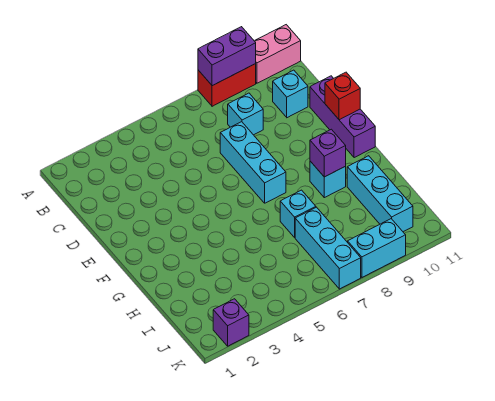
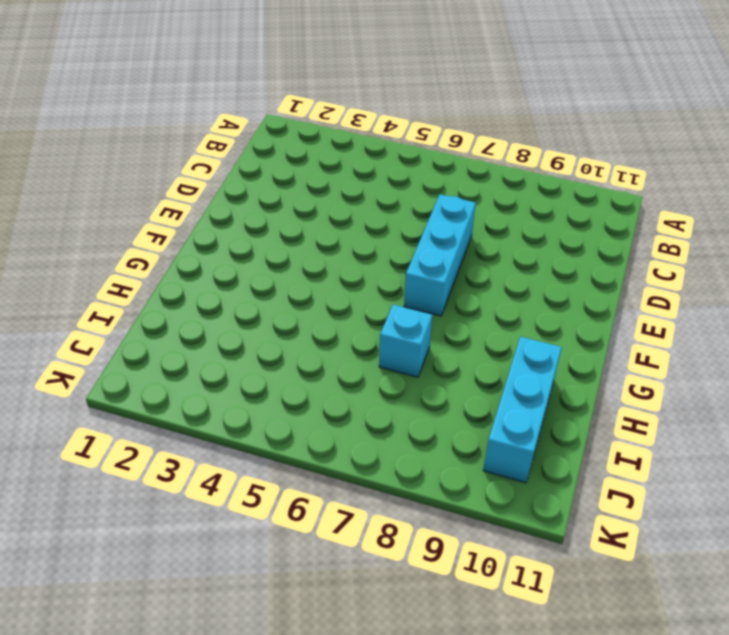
none -> red brick A8:A9 level 1
none -> pink brick A10:A11 level 1
none -> cyan brick C8 level 1

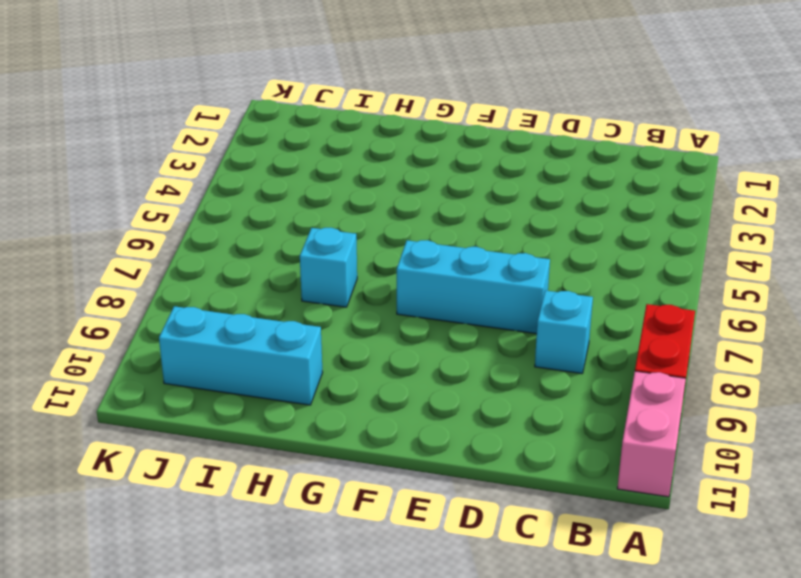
none -> cyan brick C10 level 1
none -> purple brick D11:F11 level 1
none -> cyan brick G9 level 1

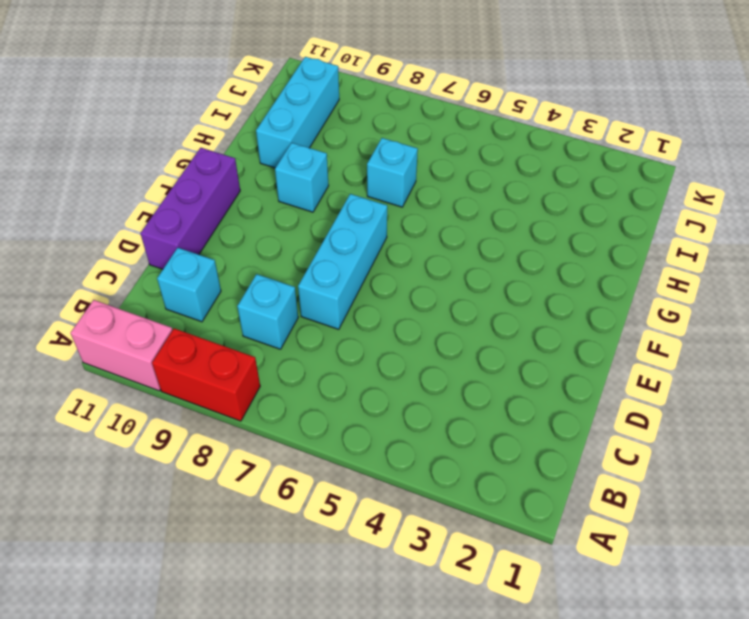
none -> cyan brick I7:K7 level 1
none -> purple brick K2 level 1
none -> cyan brick K8:K9 level 1

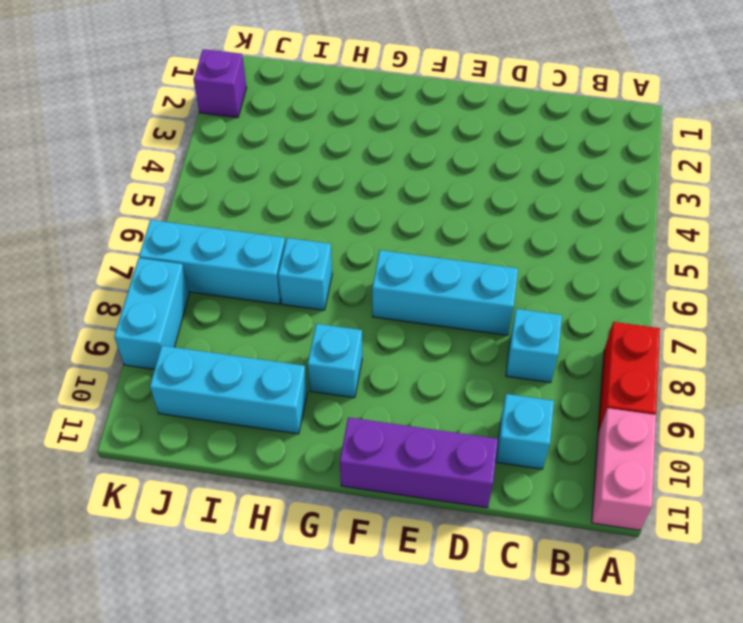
none -> purple brick A8:A9 level 2
none -> red brick E11 level 2
none -> purple brick G9 level 2

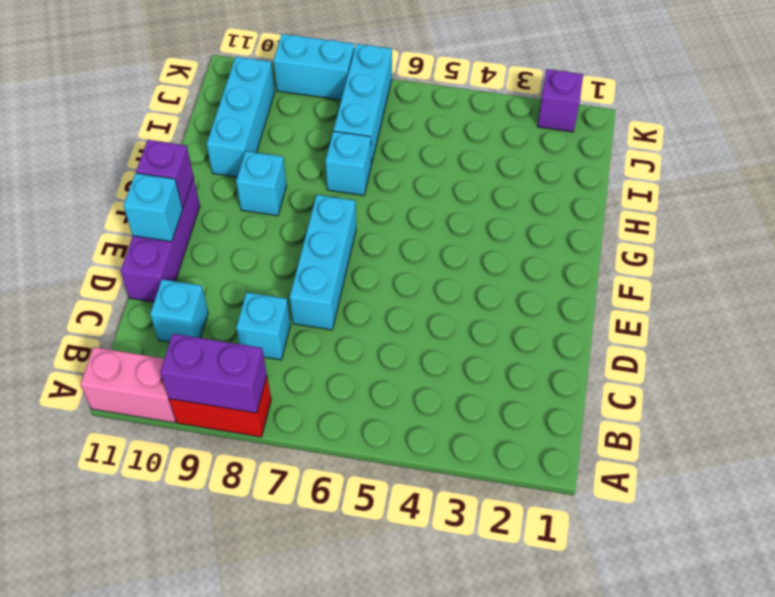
cyan brick E11 level 2 -> red brick E11 level 2
purple brick F11 level 2 -> purple brick G9 level 2

